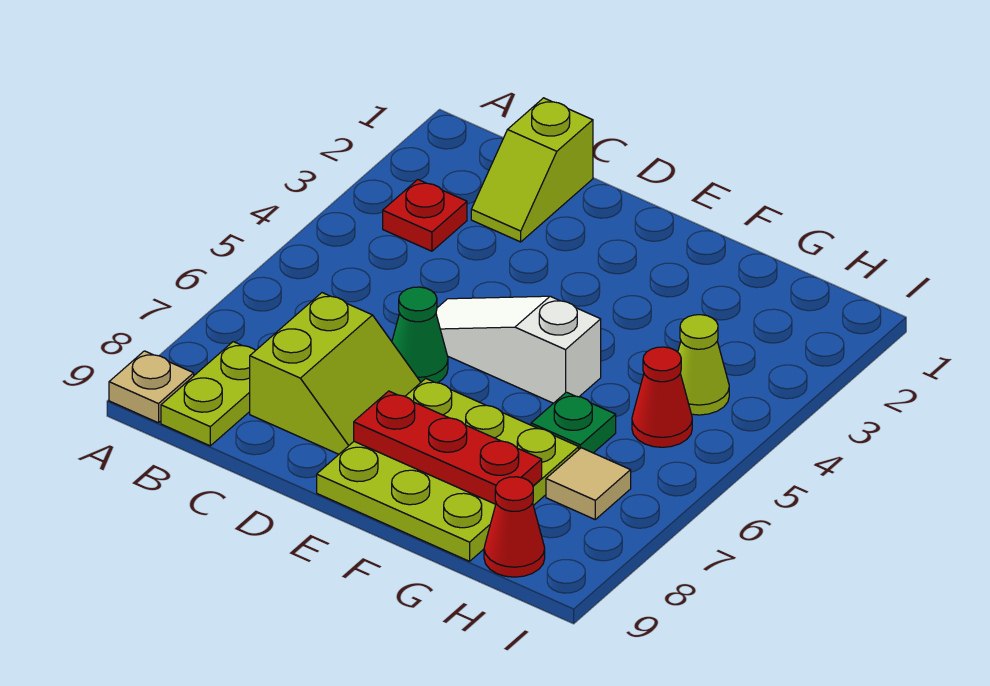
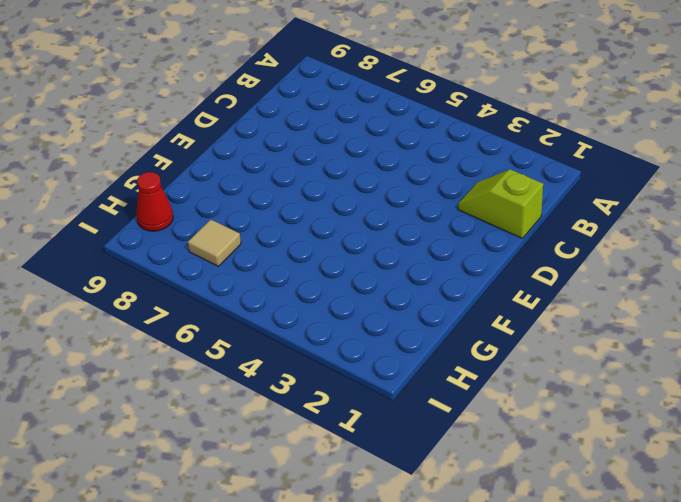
none -> tan plate A9 level 1
none -> red plate B3 level 1
none -> lime plate B8:B9 level 1

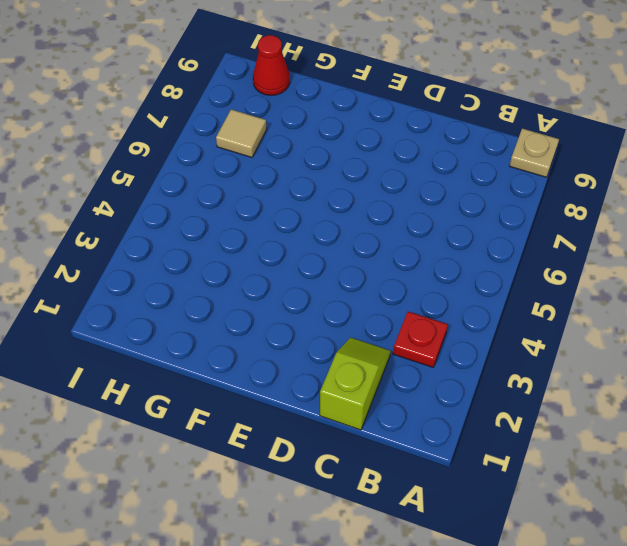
none -> lime plate B8:B9 level 1
none -> lime slope C7:D8 level 1 top C
none -> white slope D5:F5 level 1 top F

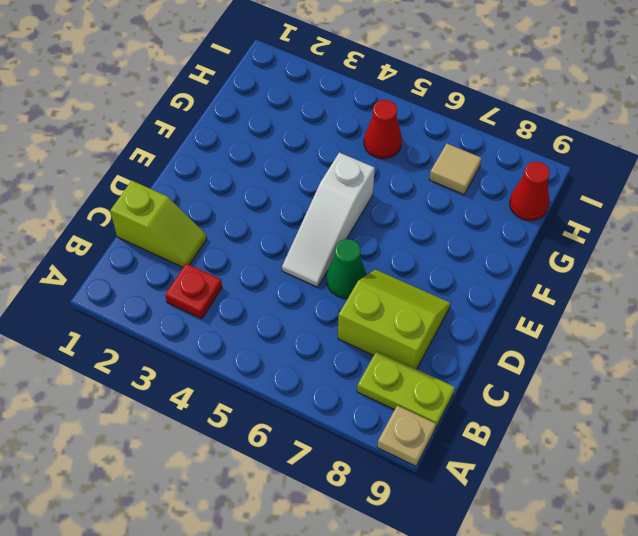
none -> lime plate E7:G9 level 1
none -> green plate G6 level 1
none -> lime cone H4 level 1

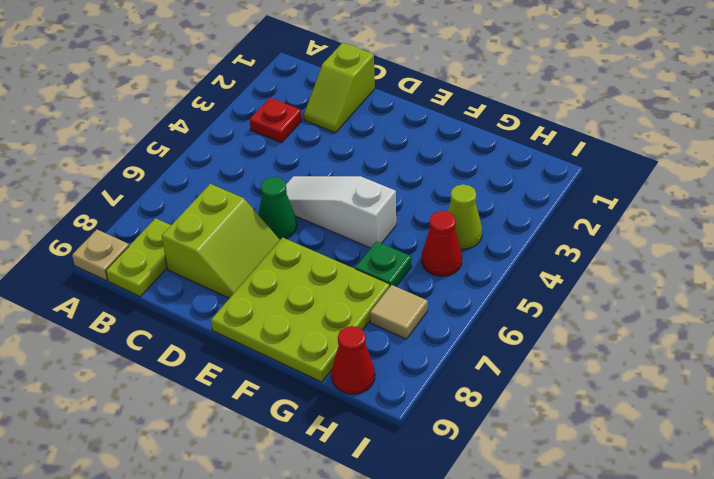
none -> red plate E8:G8 level 2

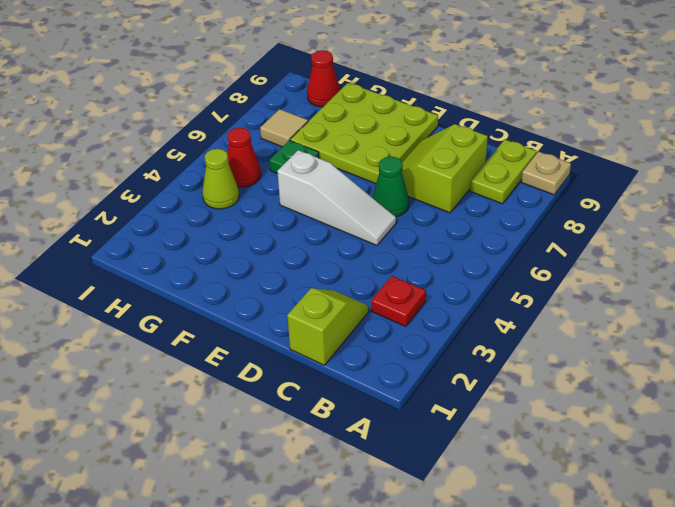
none -> red plate E8:G8 level 2

